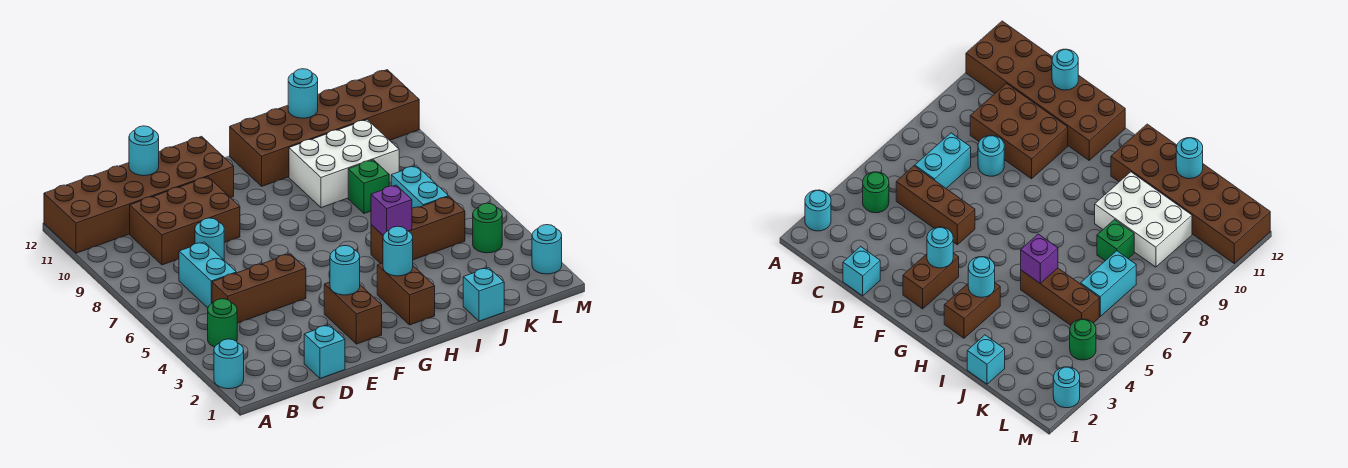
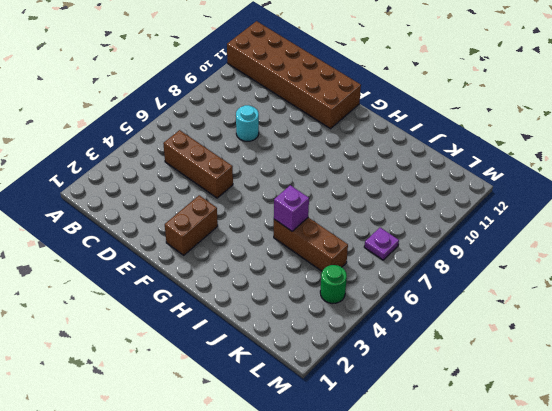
purple plate L7 level 1 -> none
none -> cyan round brick A2 level 1
none -> green round brick B4 level 1
none -> cyan brick C6:C7 level 1

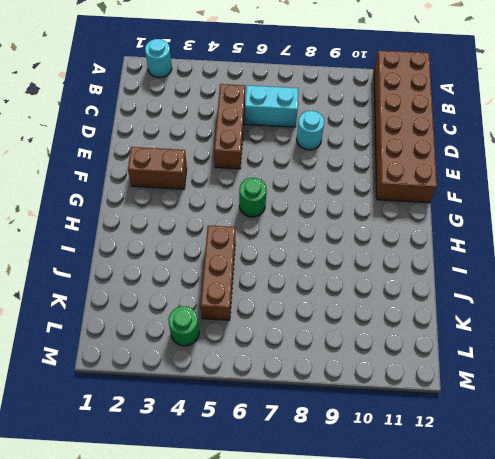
green round brick G6 level 1 -> green round brick B4 level 1
none -> brown brick C9:E10 level 1
none -> cyan brick D1 level 1
none -> brown brick H2:H3 level 1

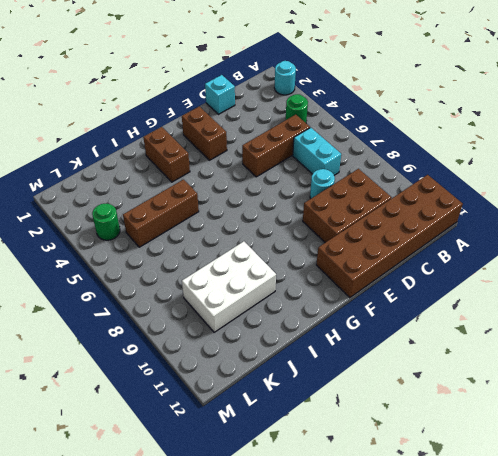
none -> brown brick H11:M12 level 1
none -> cyan brick J1 level 1
none -> green brick J8 level 1

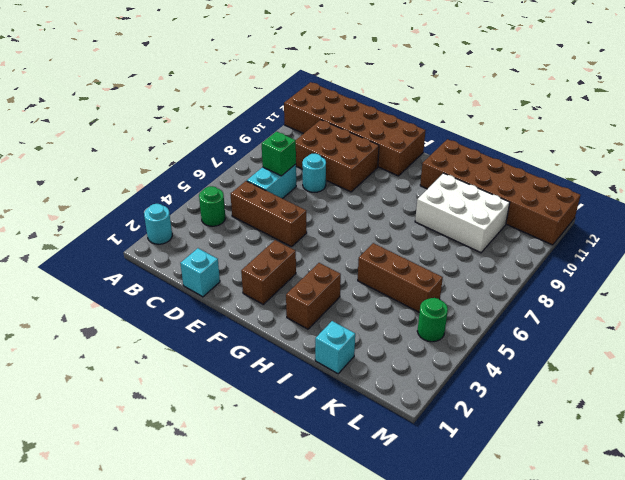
green brick C7 level 2 -> green brick J8 level 1
none -> cyan brick K6:K7 level 1
none -> cyan round brick M2 level 1
none -> cyan round brick D12 level 2

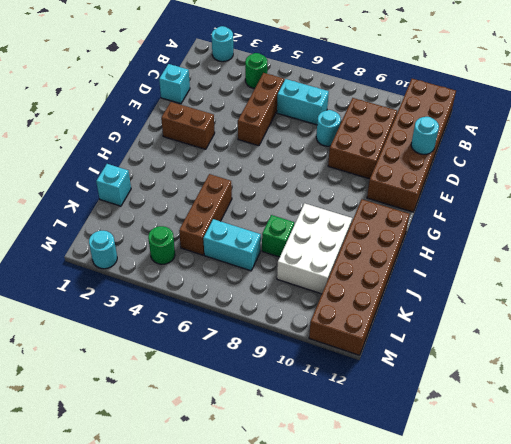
none -> brown brick H2:H3 level 1
none -> cyan round brick F3 level 2
none -> cyan round brick H3 level 2

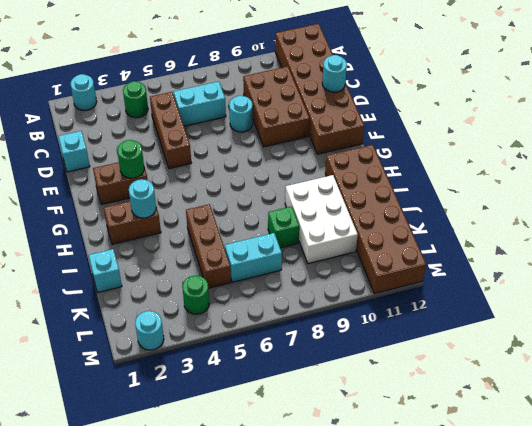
green round brick F3 level 2 -> cyan round brick F3 level 2
none -> purple brick I5 level 2
none -> cyan round brick J12 level 2

